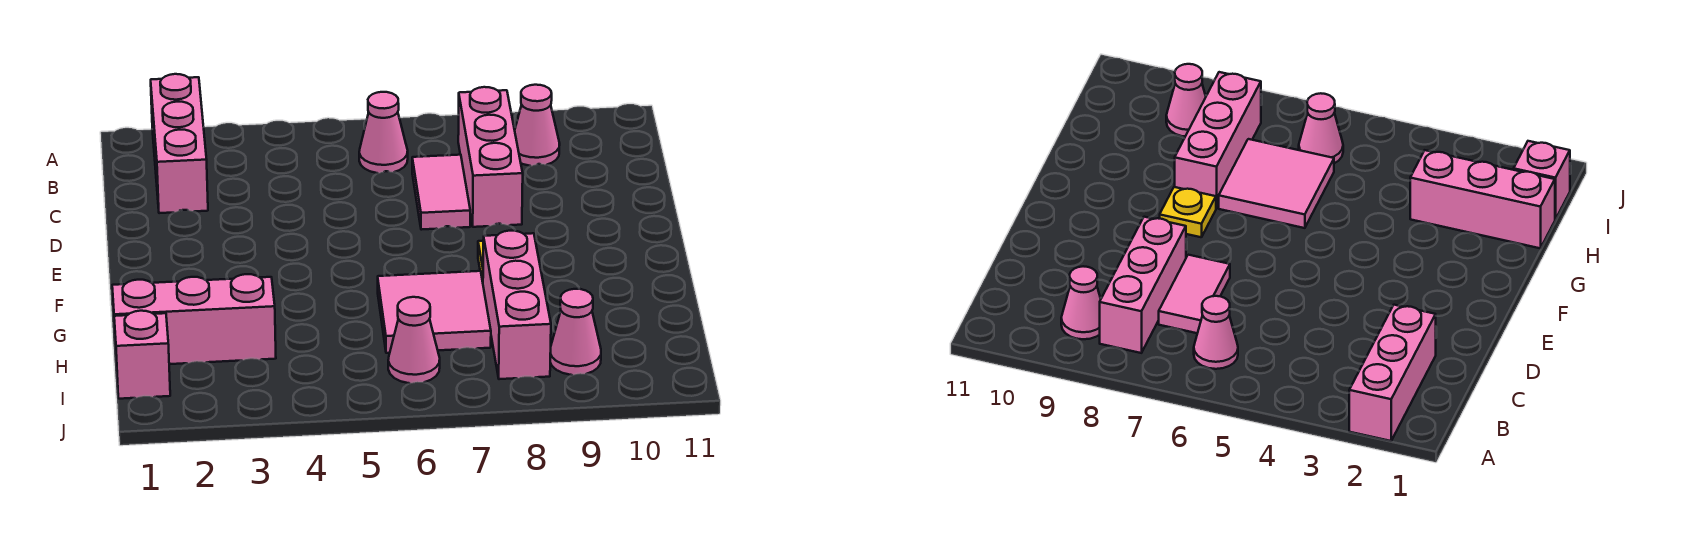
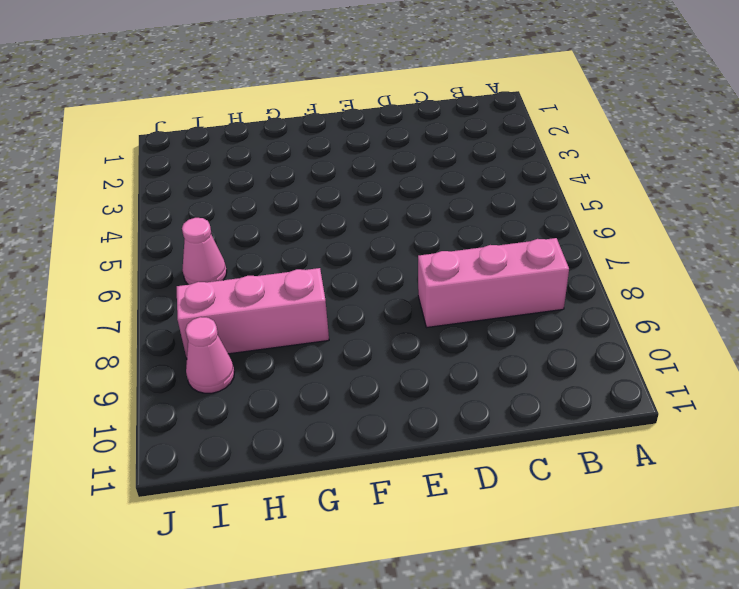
none -> pink brick A2:C2 level 1
none -> pink cone B6 level 1
none -> pink cone B9 level 1

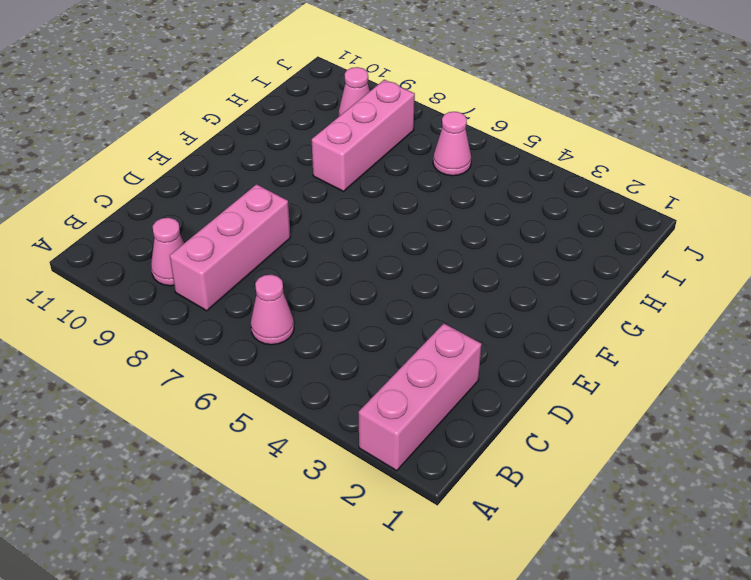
none -> pink tile C7:D7 level 1
none -> yellow plate F8 level 1
none -> pink tile G6:H7 level 1

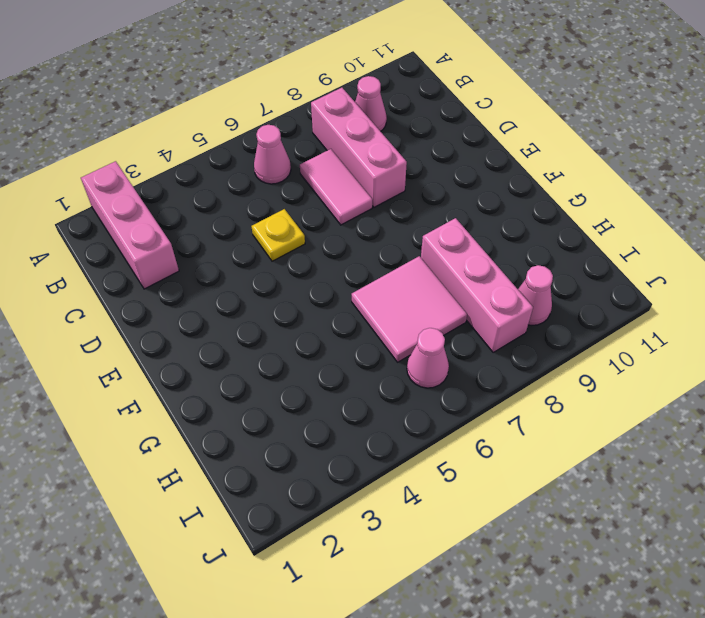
yellow plate D5 level 1 -> yellow plate F8 level 1
none -> pink brick H1:H3 level 1
none -> pink brick I1 level 1

